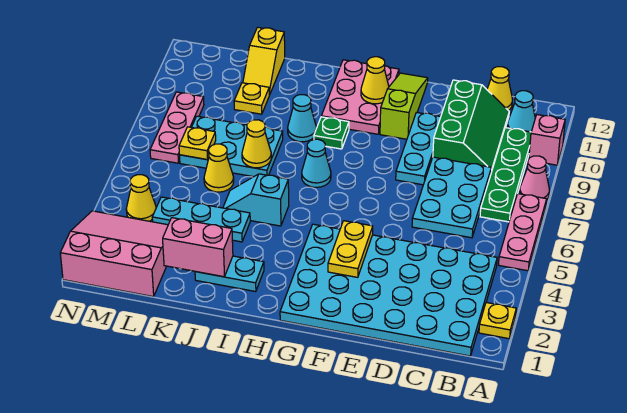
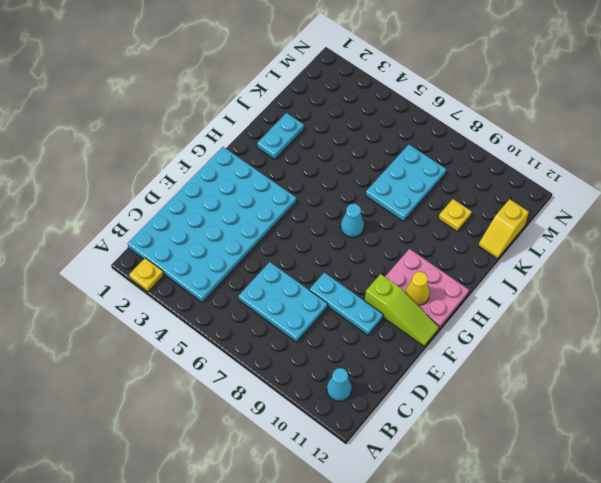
yellow slope K12:L12 level 1 top L -> yellow slope K11:K12 level 1 top 12
none -> pink plate A5:A7 level 1
none -> pink cone A8 level 1
none -> pink brick A10 level 1
none -> green plate B7:B10 level 1

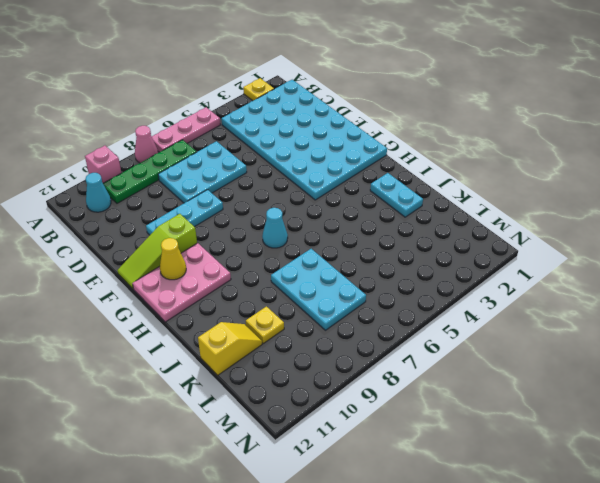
none -> green slope C9:D11 level 1 top D
none -> yellow cone C12 level 1
none -> green plate H9 level 1
none -> cyan slope I5:J5 level 1 top I

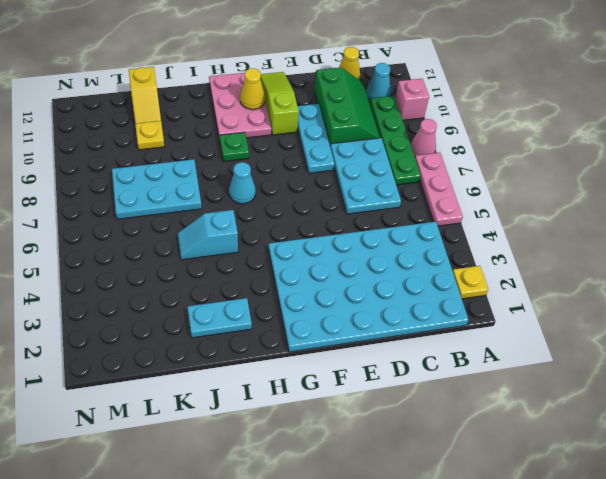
none -> cyan cone I9 level 1
none -> cyan plate J4:L4 level 1
none -> yellow cone K6 level 1
none -> pink slope L1:N3 level 1 top 1

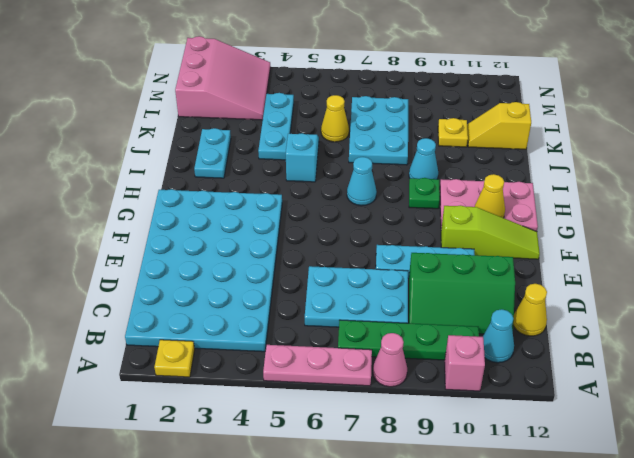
none -> yellow cone M4 level 1
none -> pink plate M7:M9 level 1
none -> yellow plate F3:F4 level 2
none -> pink brick J2:K2 level 2

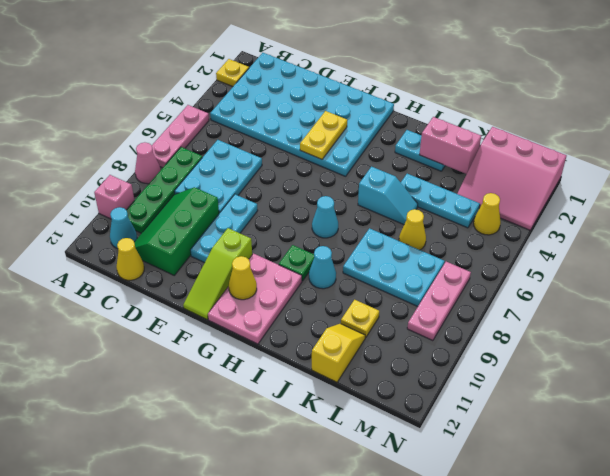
none -> yellow cone J7 level 2
none -> yellow plate L7 level 2

